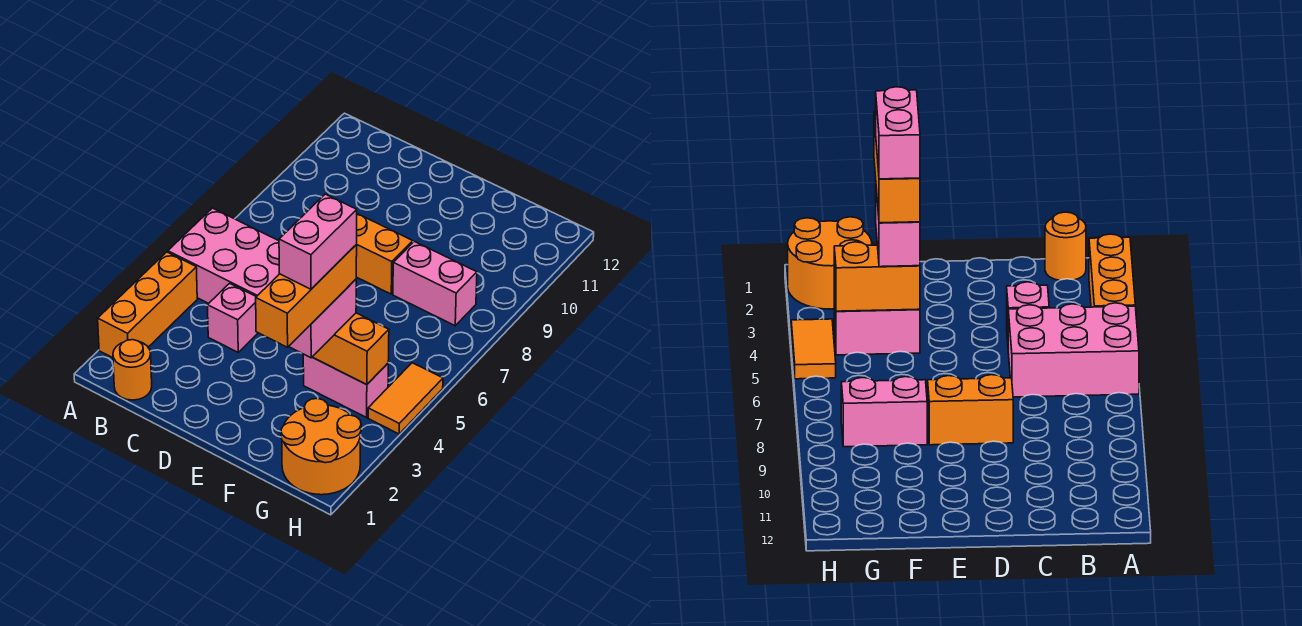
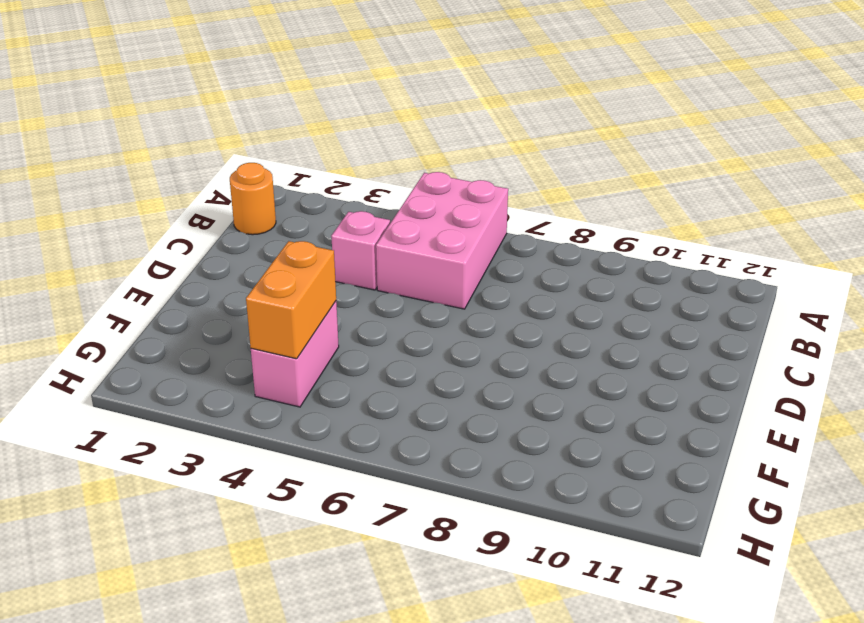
none -> orange brick A2:A4 level 1
none -> orange brick D8:E8 level 1
none -> pink brick F8:G8 level 1

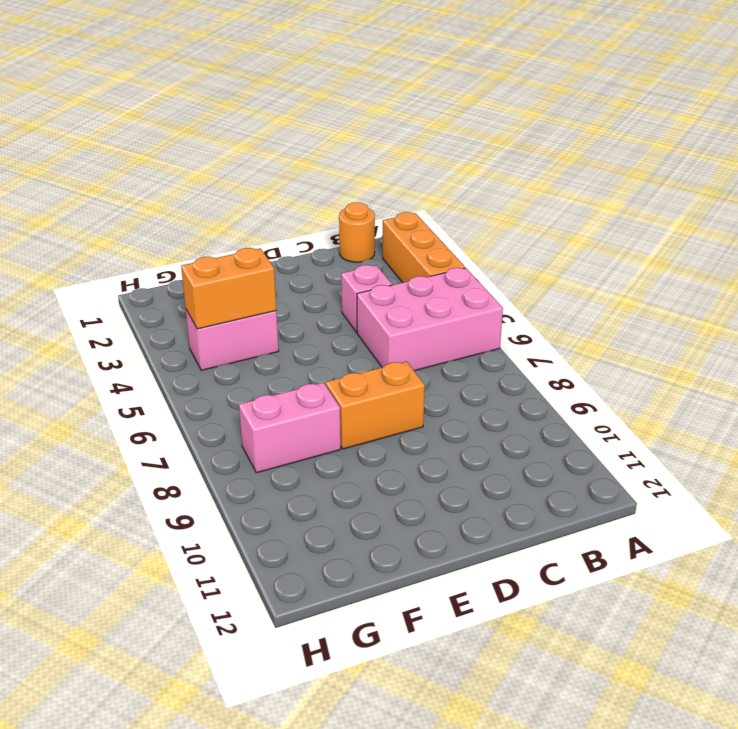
none -> orange round brick G1:H2 level 1
none -> orange tile H4:H5 level 1
none -> pink brick F3:F4 level 3

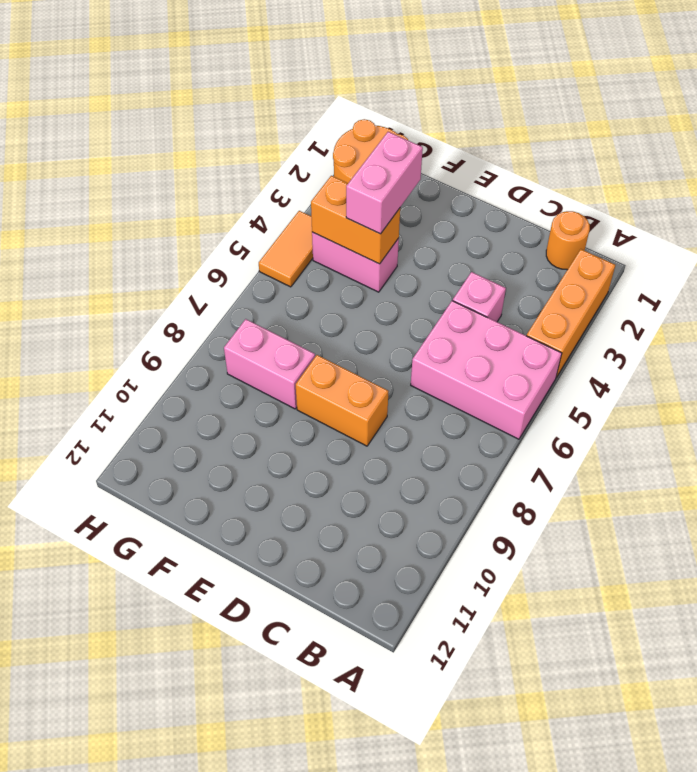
none -> orange brick F2:F4 level 4
none -> pink brick F3:F4 level 5

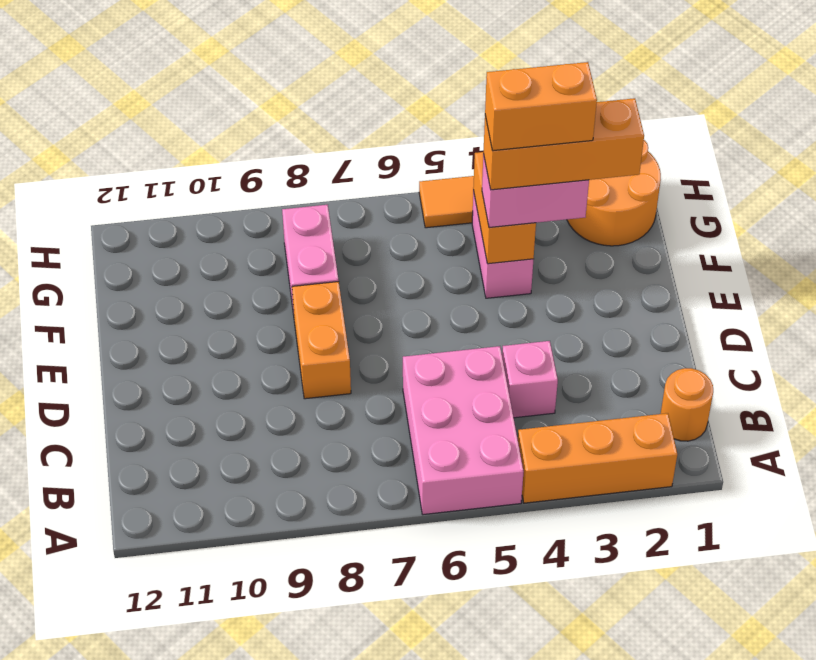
orange brick F3:F4 level 5 -> pink brick F3:F4 level 5

